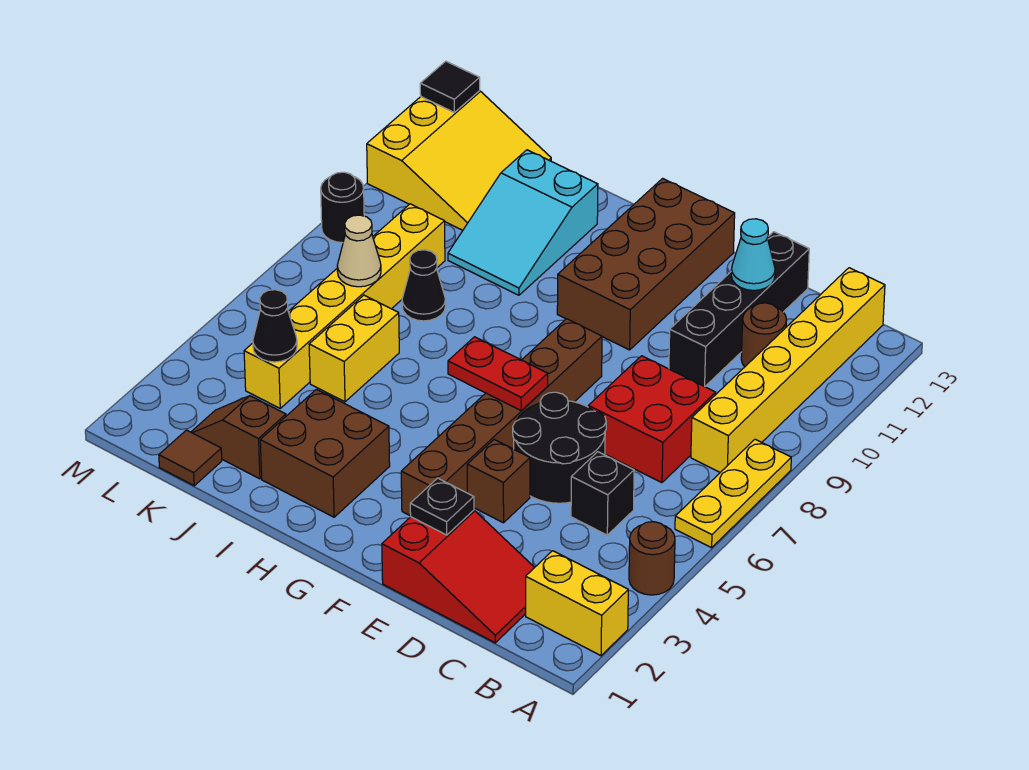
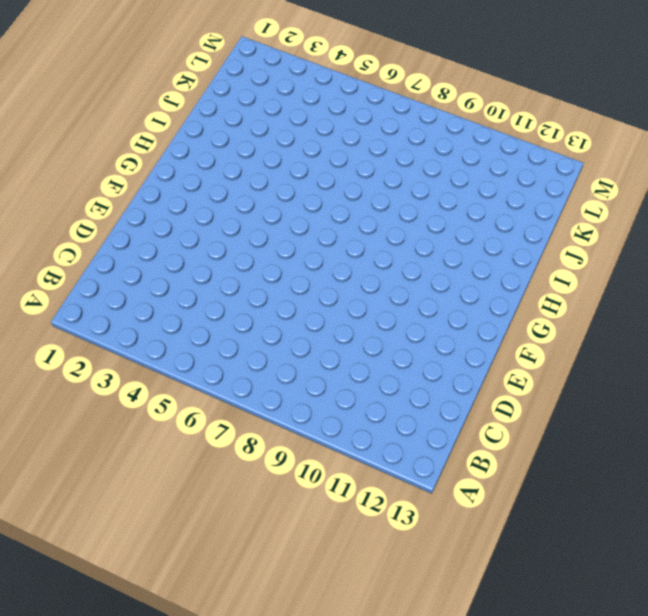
none -> yellow brick A2:B2 level 1
none -> brown round brick A4 level 1
none -> yellow plate A6:A8 level 1

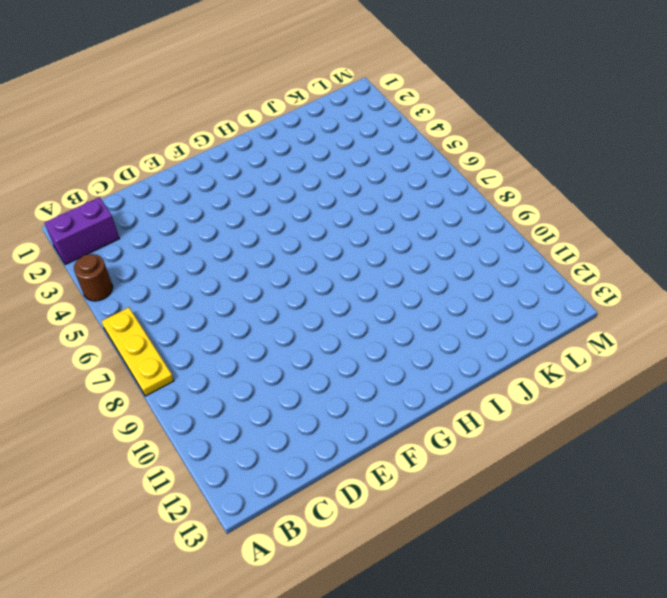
purple brick A2:B2 level 1 -> yellow brick A2:B2 level 1
none -> yellow brick B8:B13 level 1
none -> red slope C1:E2 level 1 top E
none -> black brick C5 level 1

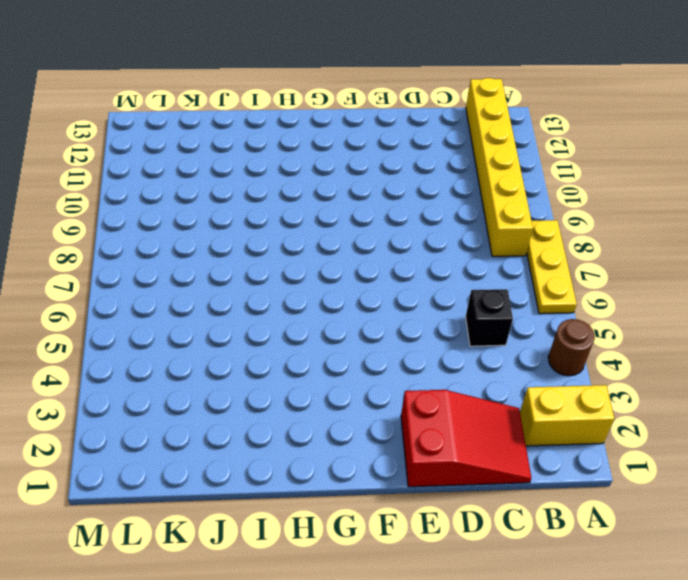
none -> red brick C7:D8 level 1
none -> brown round brick C11 level 1
none -> black round brick D5:E6 level 1

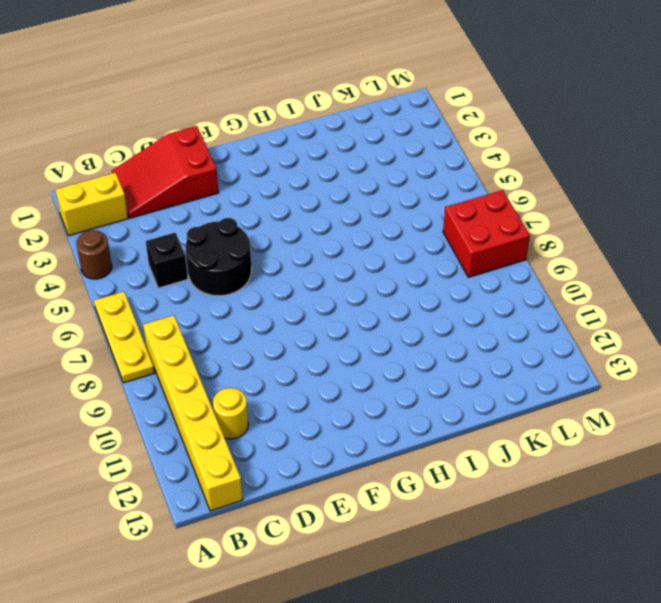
yellow round brick C11 level 1 -> brown round brick C11 level 1
red brick L7:M8 level 1 -> red brick C7:D8 level 1
none -> black brick D10:D13 level 1
none -> brown brick E4 level 1
none -> brown brick F3:F8 level 1

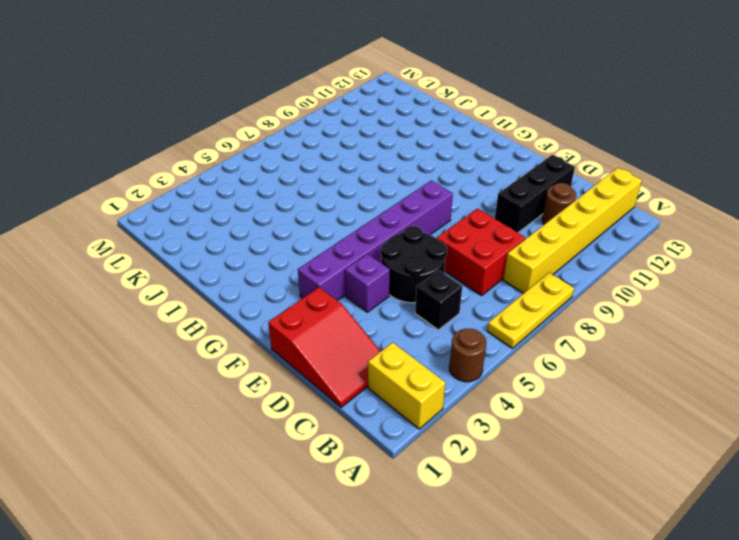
black brick D10:D12 level 1 -> black brick D10:D13 level 1
purple brick E4 level 1 -> brown brick E4 level 1
purple brick F3:F8 level 1 -> brown brick F3:F8 level 1
none -> brown brick F10:G13 level 1
none -> brown brick H2:I3 level 1
none -> cyan slope I10:J12 level 1 top 12

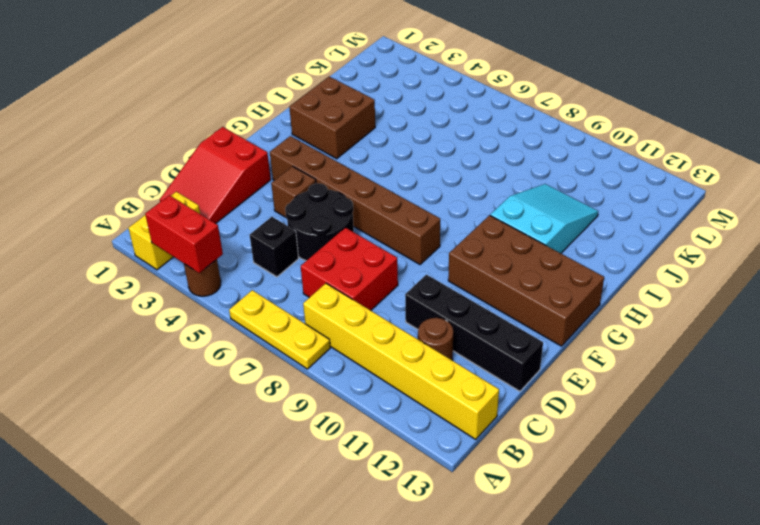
red brick A3:A4 level 2 -> none
cyan slope H10:J11 level 1 top H -> cyan slope I10:J12 level 1 top 12
none -> brown slope J2:K2 level 1 top J
none -> yellow brick J5:J6 level 1
none -> black cone J8 level 1

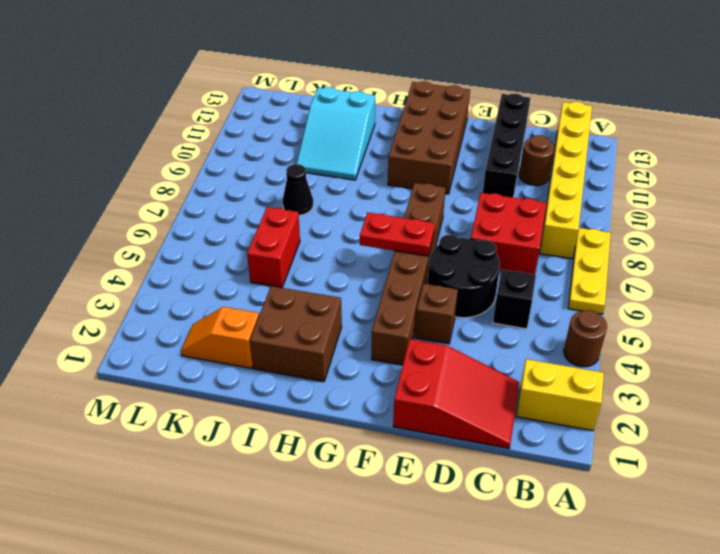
orange slope J2:K2 level 1 top J -> brown slope J2:K2 level 1 top J
red brick J5:J6 level 1 -> yellow brick J5:J6 level 1
none -> brown tile K1 level 1
none -> yellow brick K4:K9 level 1
none -> yellow slope K11:M13 level 1 top M

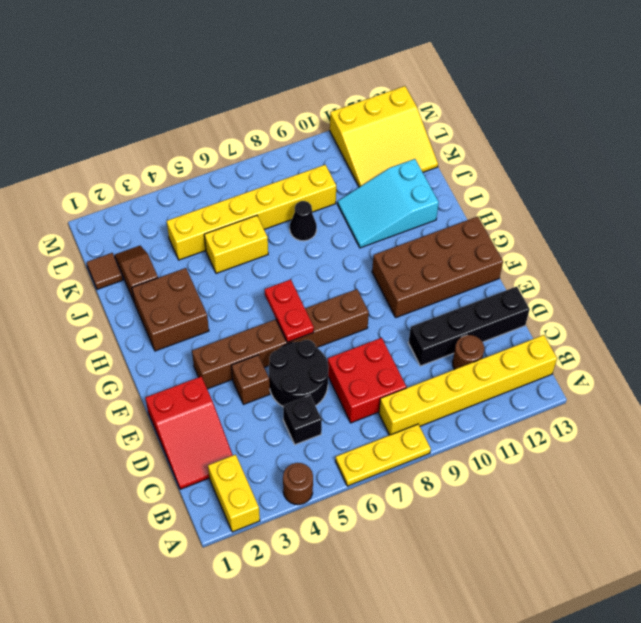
none -> black round brick M9 level 1
none -> cyan cone D12 level 2
none -> black plate E2 level 2

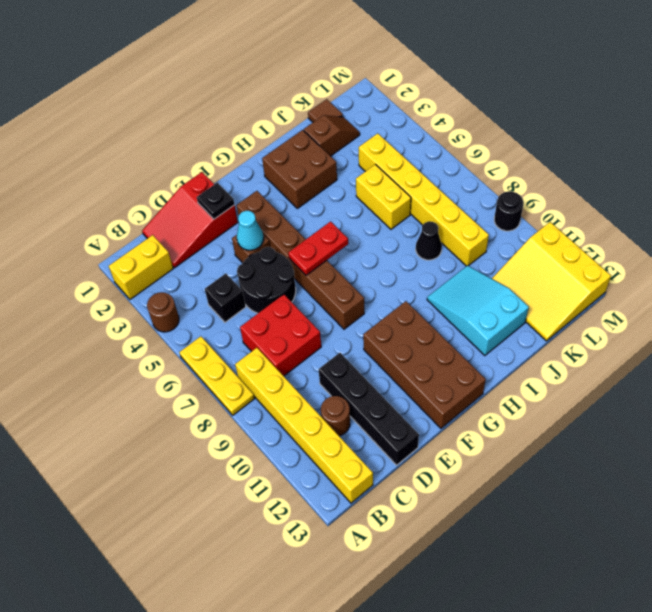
cyan cone E4 level 2 -> cyan cone D12 level 2
none -> black cone K4 level 2
none -> tan cone K7 level 2
none -> black tile M13 level 2

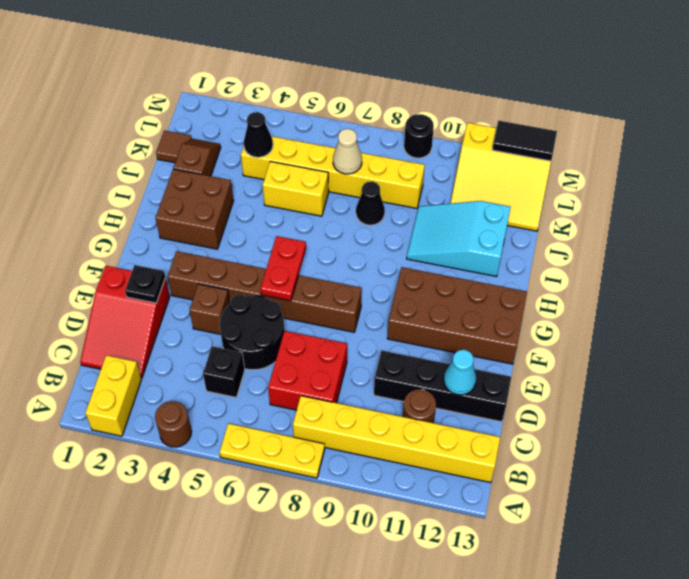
black tile M12:M13 level 2 -> black tile M13 level 2

